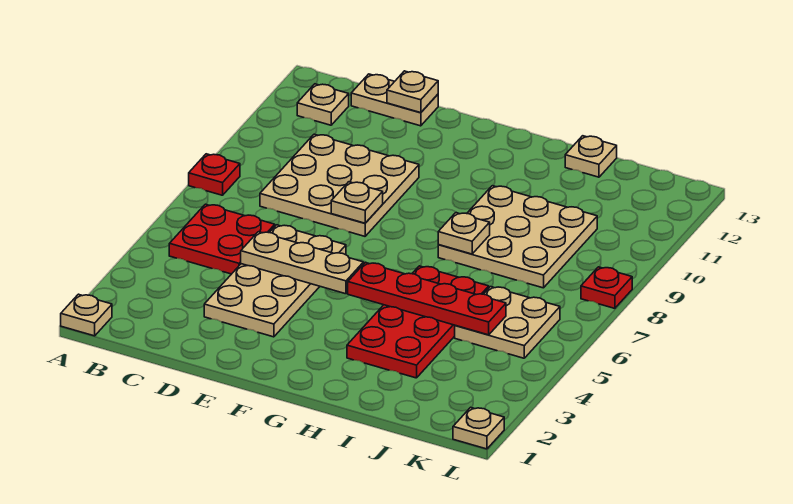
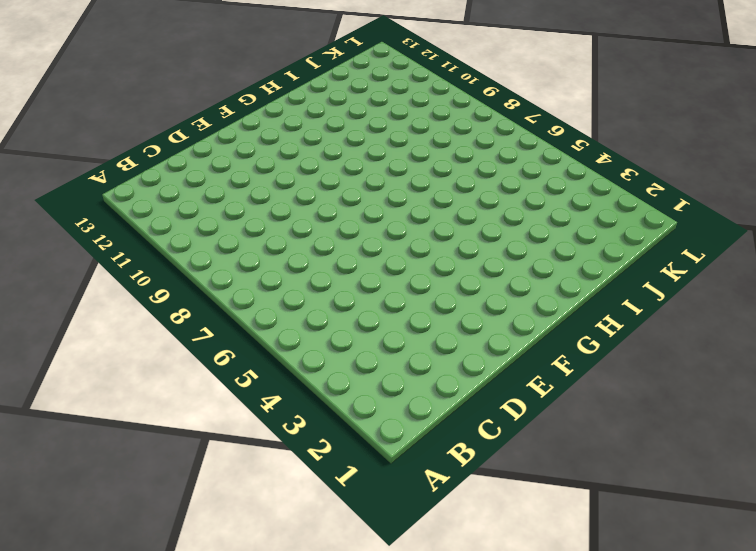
none -> tan plate A1 level 1
none -> red plate A8 level 1
none -> red plate B5:C6 level 1

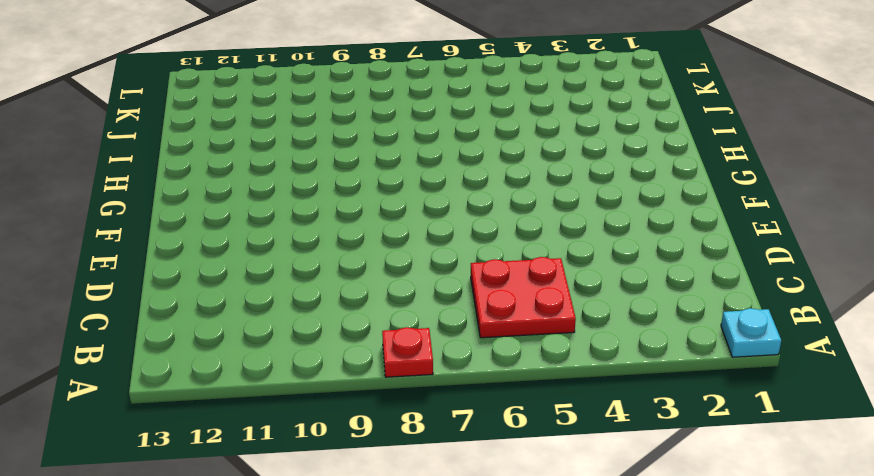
cyan plate A1 level 1 -> tan plate A1 level 1
none -> tan plate B12 level 1
none -> tan plate C8:E10 level 1
none -> tan plate C13:D13 level 1

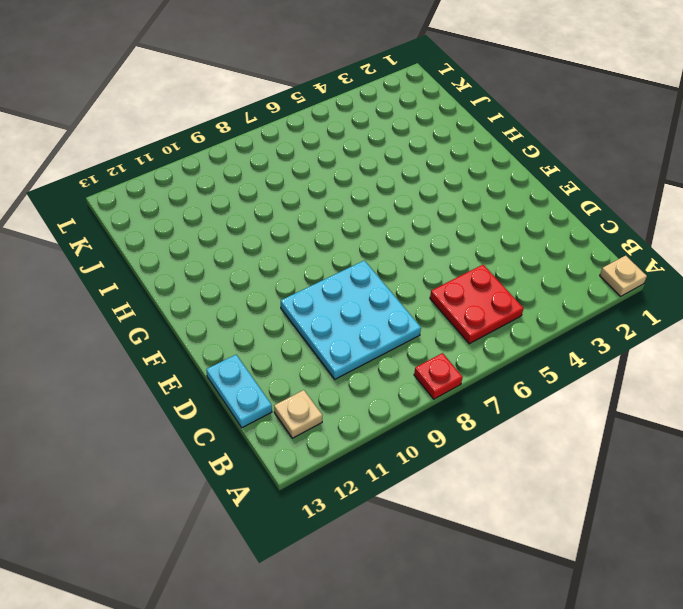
cyan plate C8:E10 level 1 -> tan plate C8:E10 level 1
cyan plate C13:D13 level 1 -> tan plate C13:D13 level 1
none -> tan plate D3:E6 level 1
none -> red plate H3:I6 level 1
none -> tan plate H8:J10 level 1

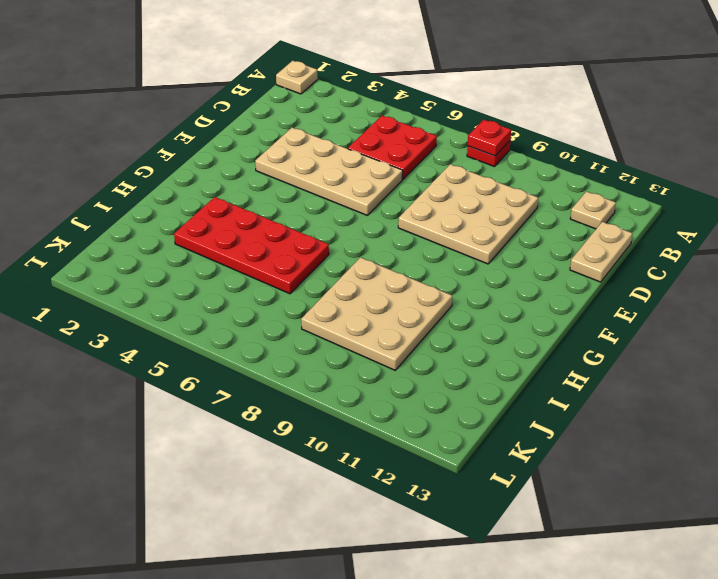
red plate A8 level 2 -> red plate L8 level 1
none -> tan plate I13 level 1
none -> tan plate J5:K6 level 1
none -> tan plate L1 level 1

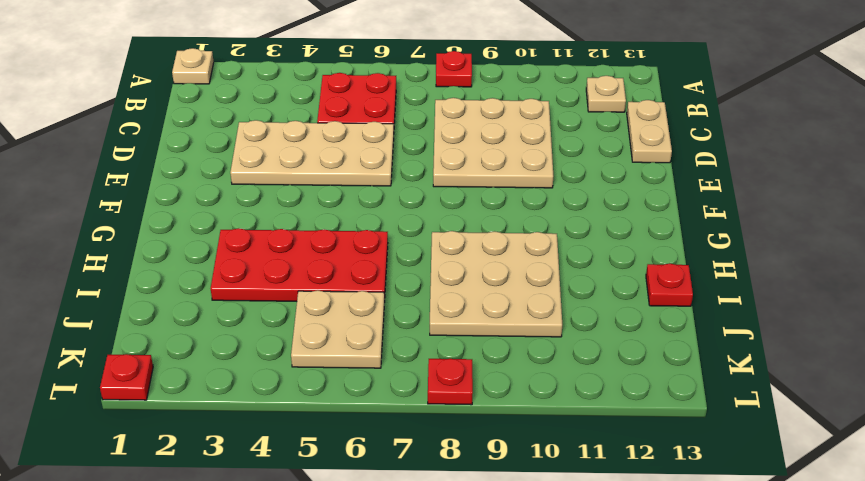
red plate I13 level 1 -> tan plate I13 level 1
red plate L1 level 1 -> tan plate L1 level 1
none -> tan plate D5:F5 level 2
none -> tan plate D13 level 2
none -> tan plate E8 level 2

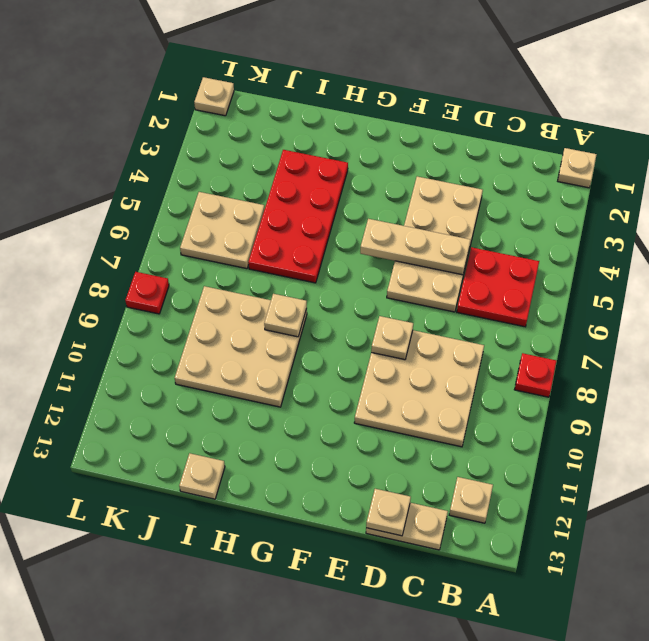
none -> red plate G5:J5 level 2

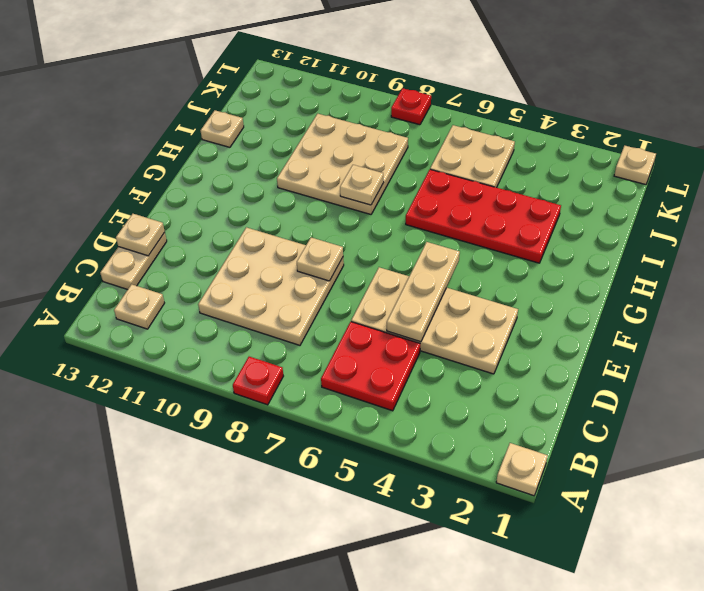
none -> red plate G5:J5 level 2

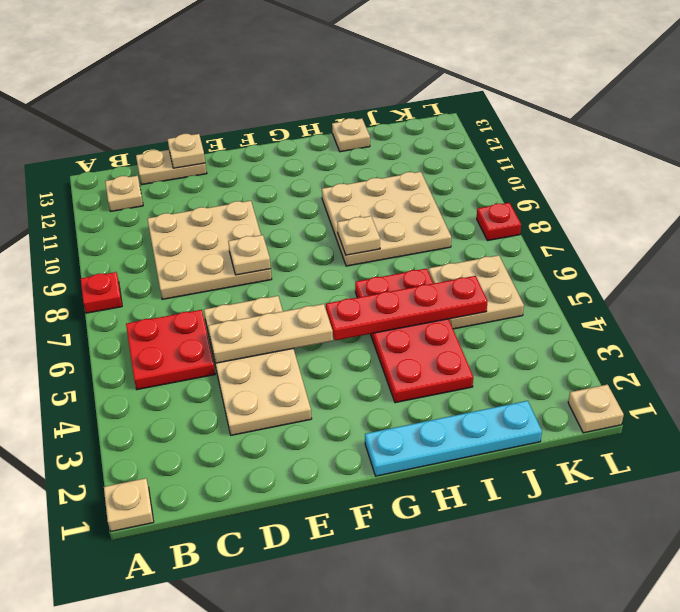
cyan plate G1:J1 level 1 -> none

